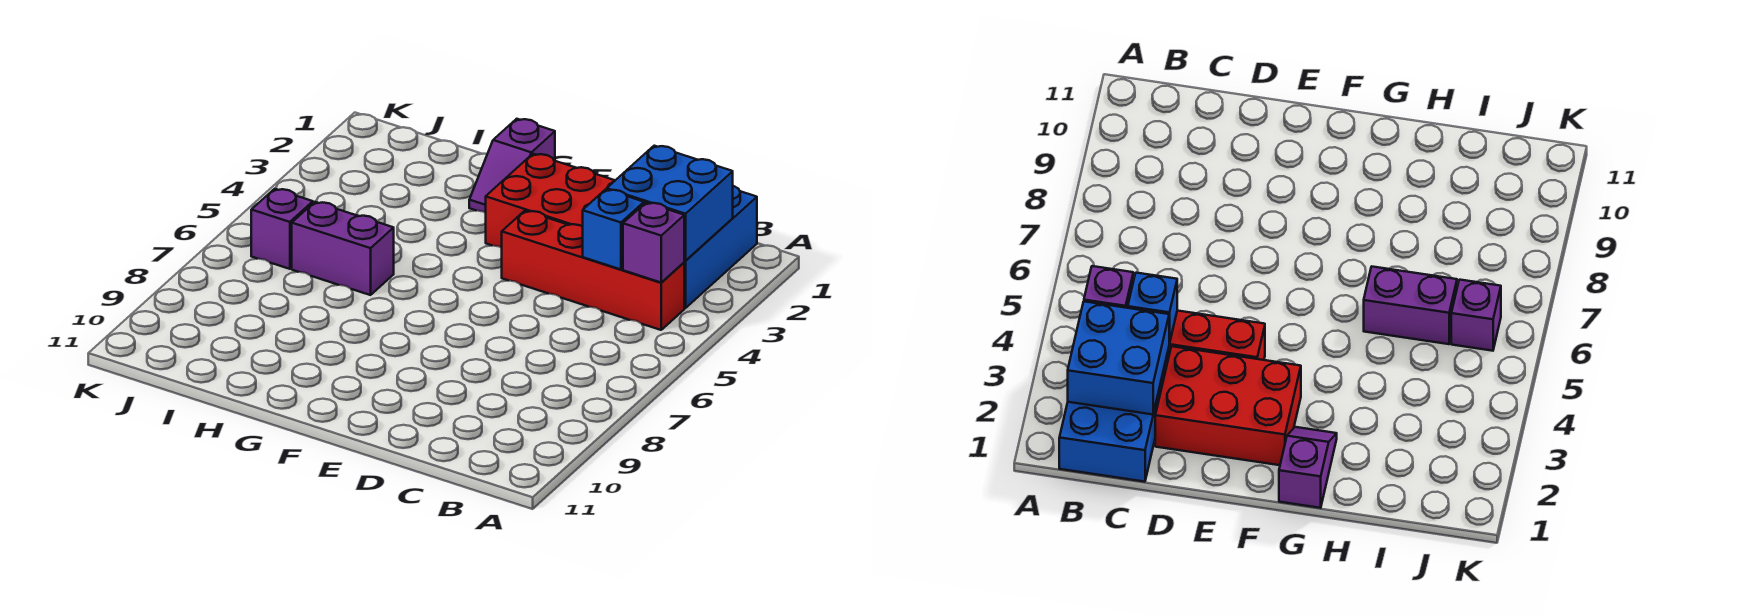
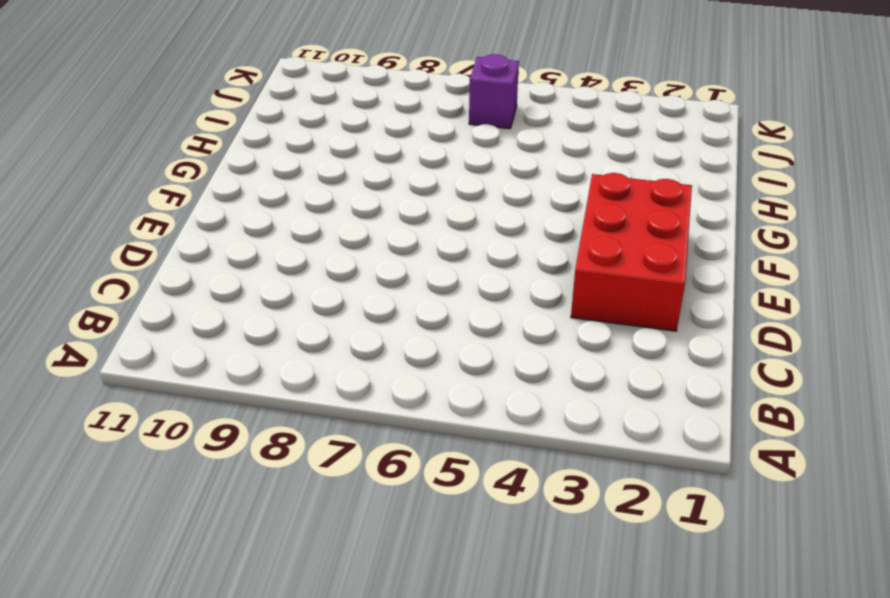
none -> blue brick B1:C3 level 1
none -> red brick B4:E4 level 1

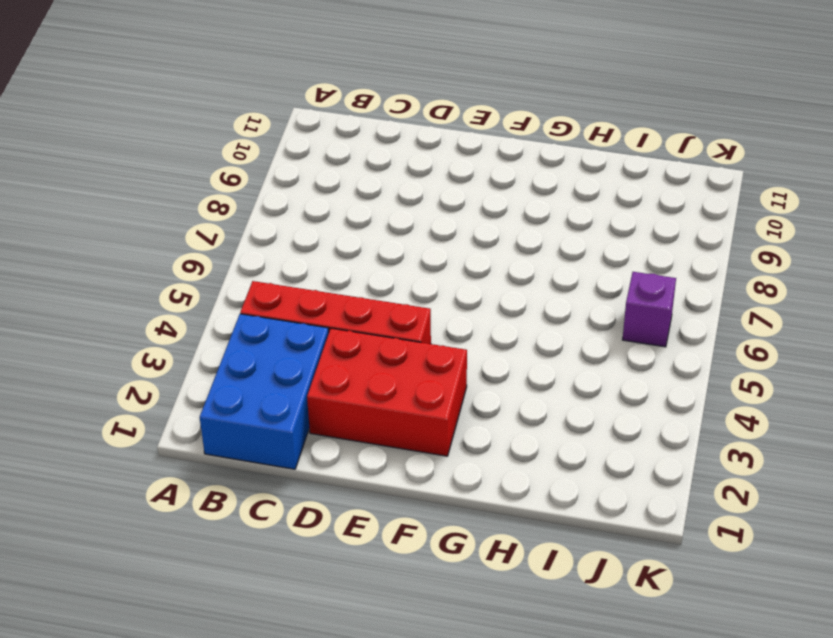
none -> purple slope G1:G2 level 1 top 1
none -> purple brick H6:I6 level 1

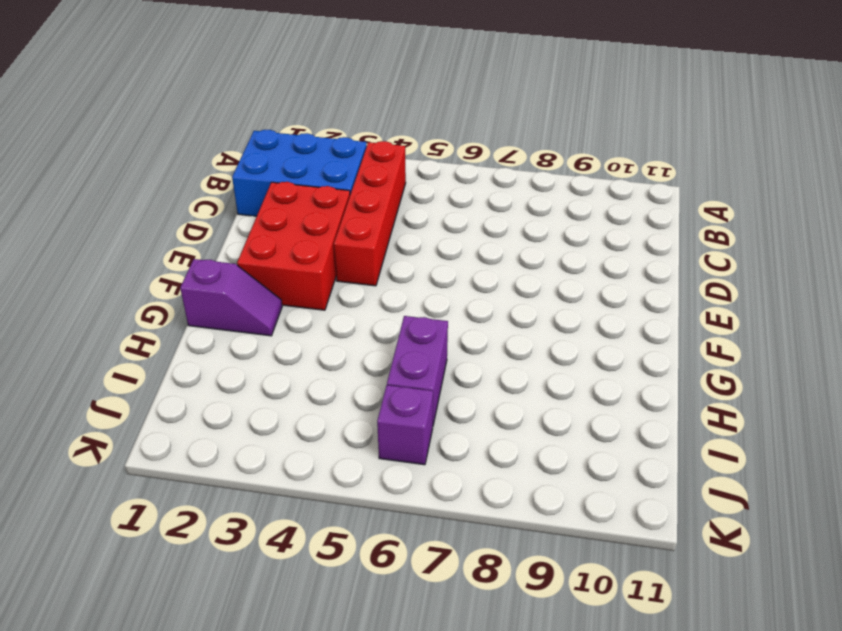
none -> blue brick B2:C3 level 2
none -> purple brick B4 level 2

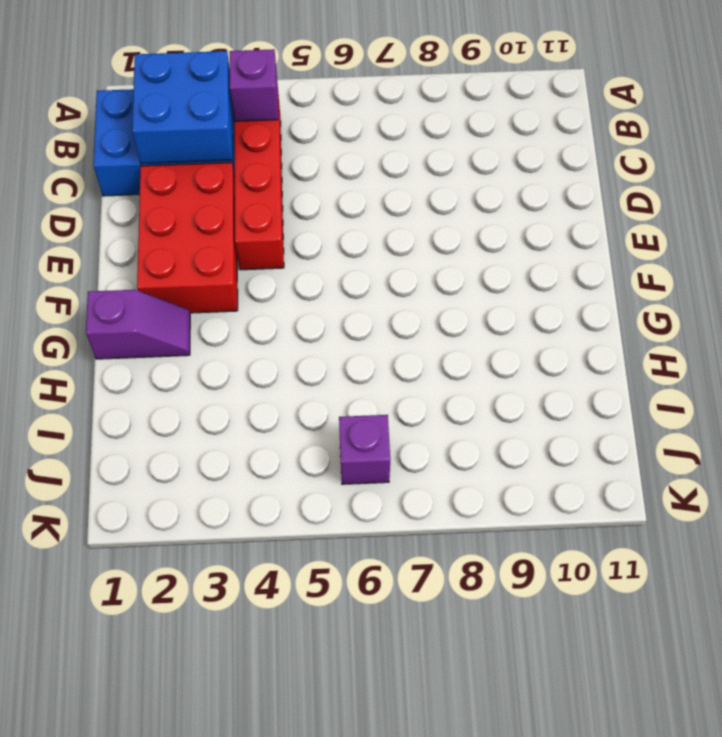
none -> purple brick H6:I6 level 1
none -> blue brick C4 level 2

